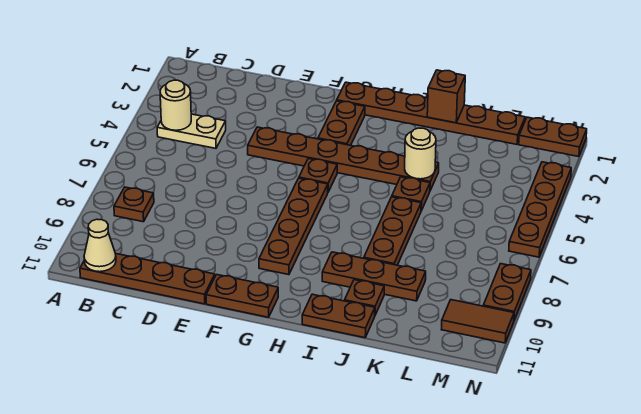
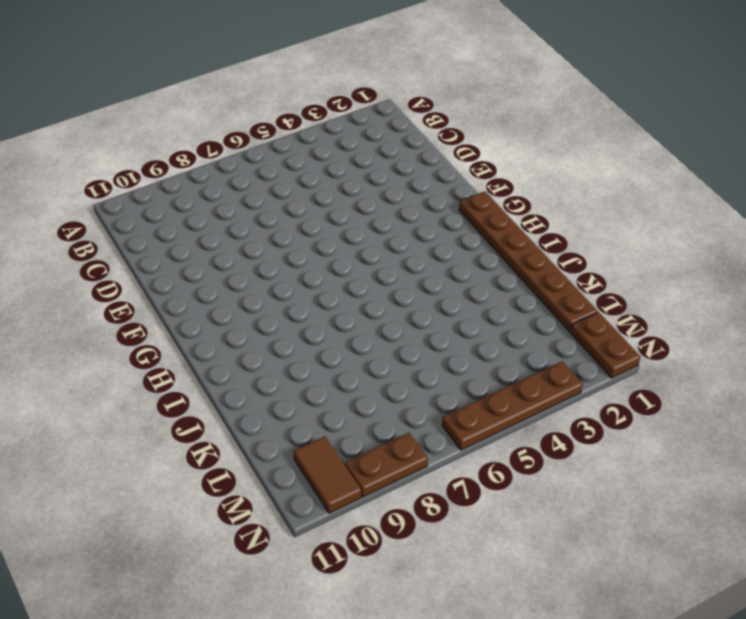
none -> tan plate B4:C4 level 1
none -> brown plate B8 level 1
none -> brown plate B11:E11 level 1

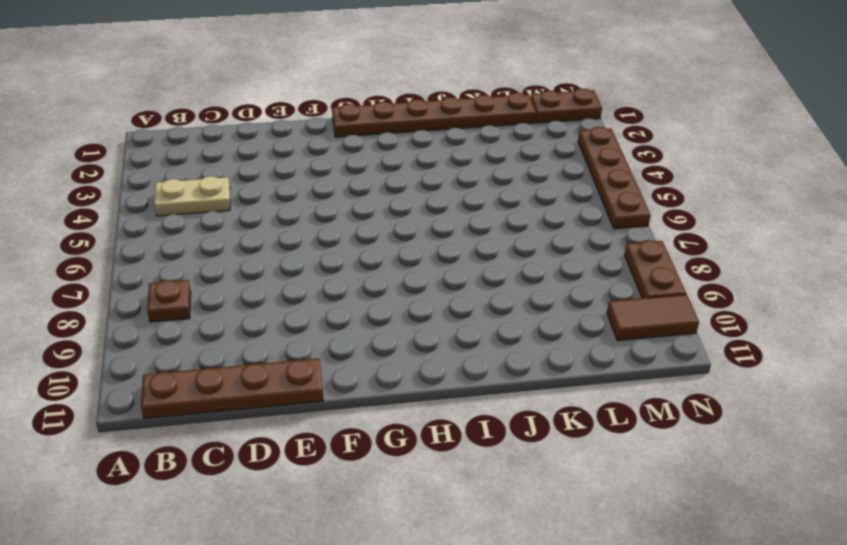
none -> brown plate E4:J4 level 1
none -> brown plate F11:G11 level 1
none -> brown plate G2:G3 level 1

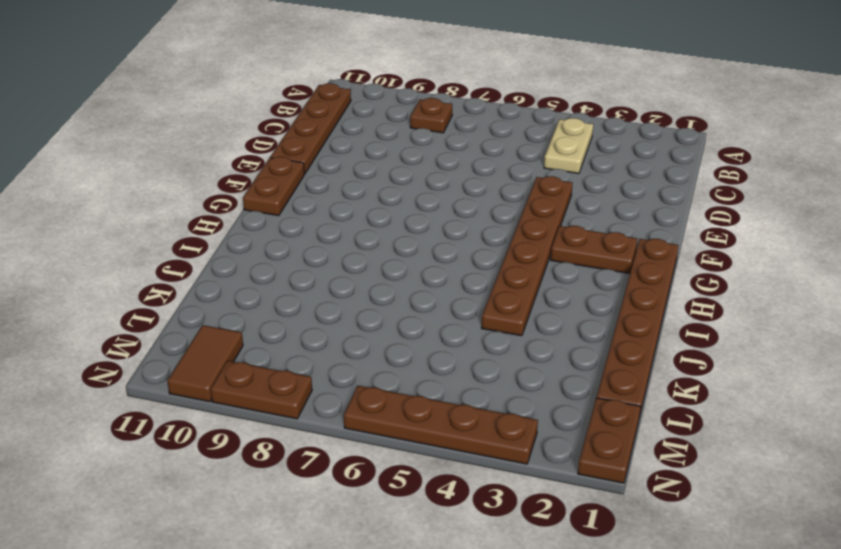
none -> brown plate G5 level 1
none -> brown plate G6:G9 level 1
none -> brown plate I9:K9 level 1

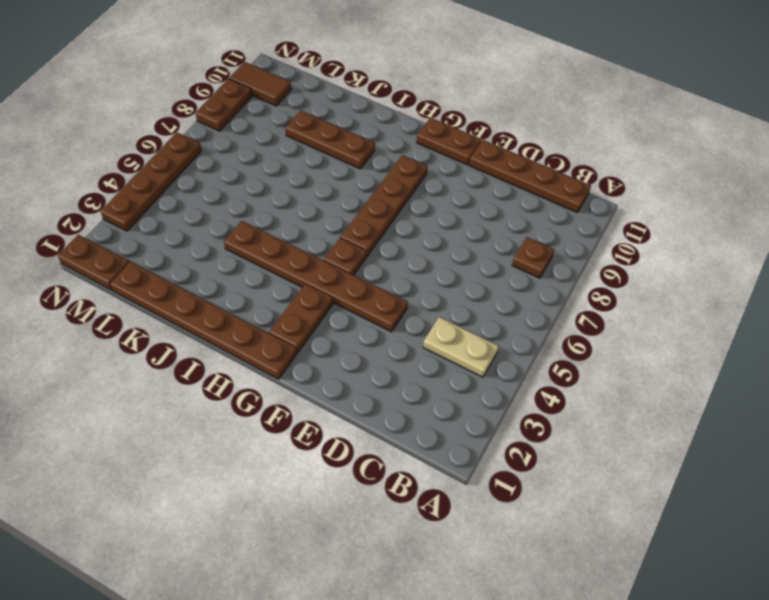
none -> brown plate I11:J11 level 1
none -> brown plate J5 level 1
none -> brown plate J6:J8 level 1

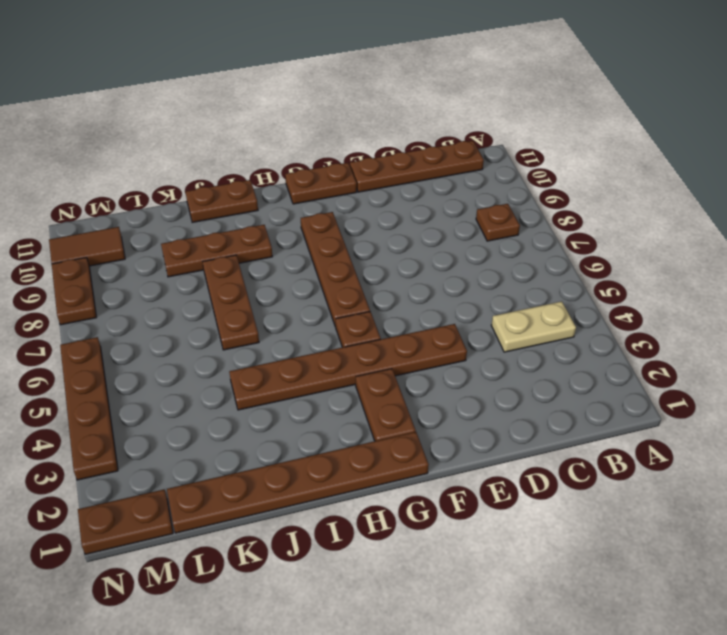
none -> brown plate J5 level 1
none -> brown plate J10 level 1
none -> tan round brick B4 level 2

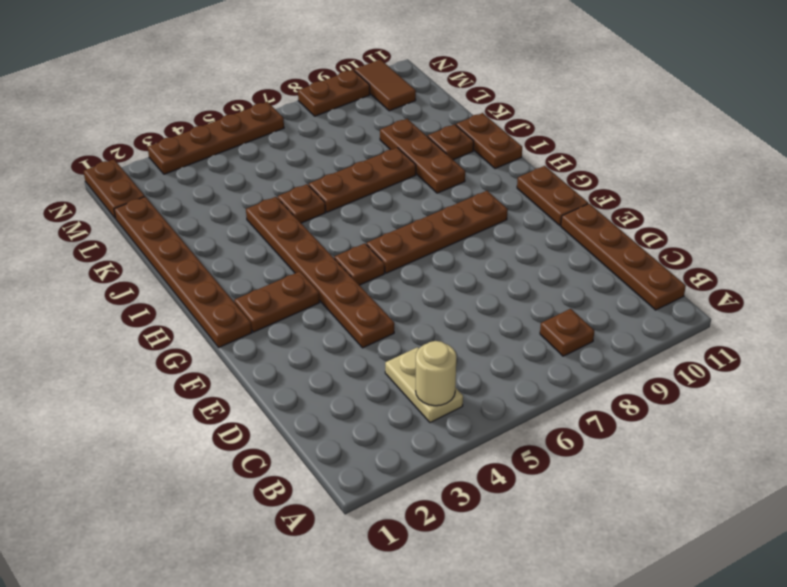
none -> tan cone B11 level 2
none -> brown brick J1 level 2
none -> tan round brick J4 level 2

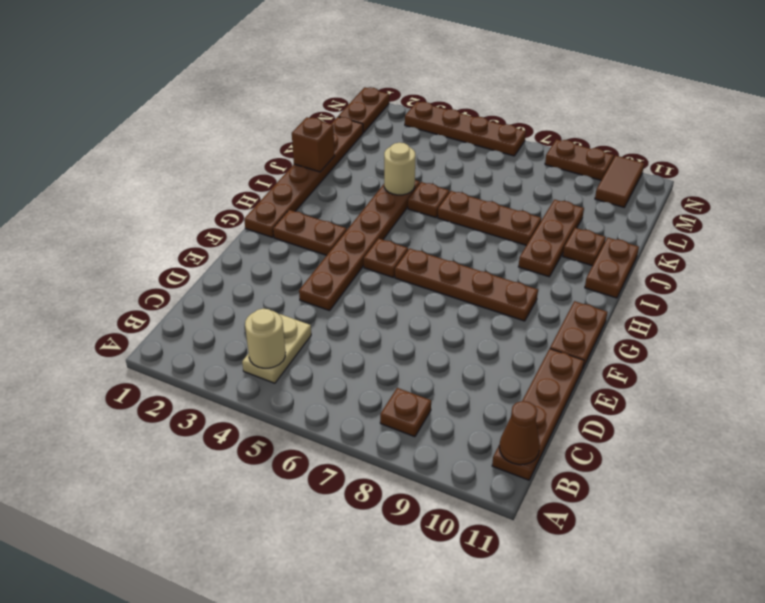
brown cone B11 level 2 -> tan cone B11 level 2

